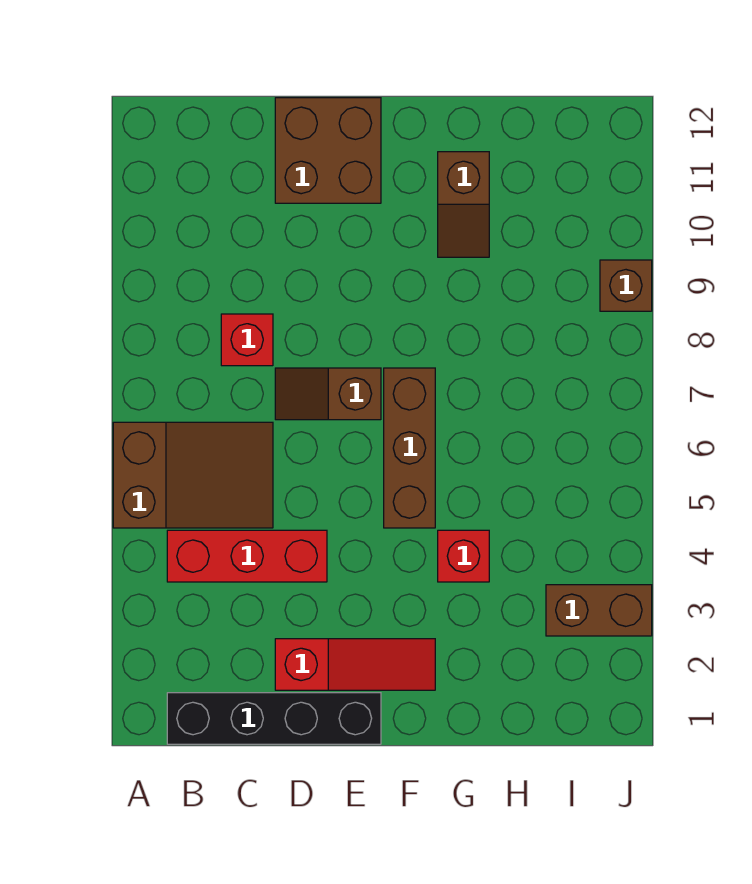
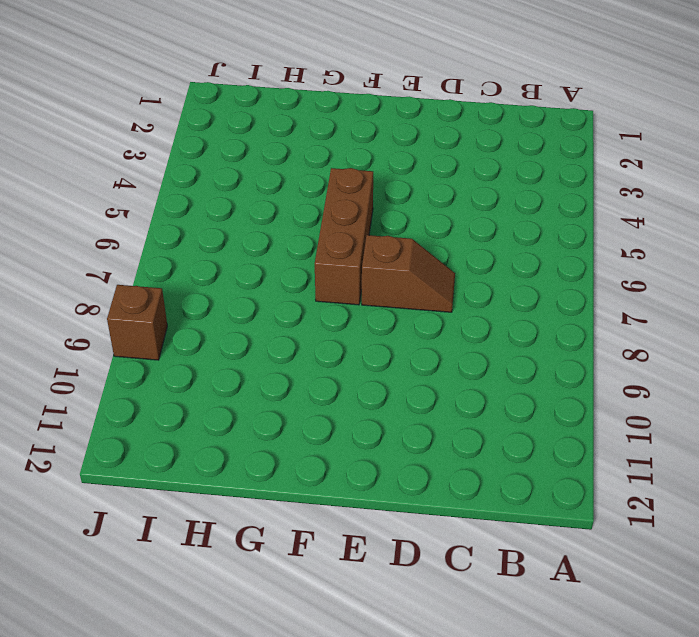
none -> brown slope A5:C6 level 1 top A
none -> black brick B1:E1 level 1
none -> red brick B4:D4 level 1

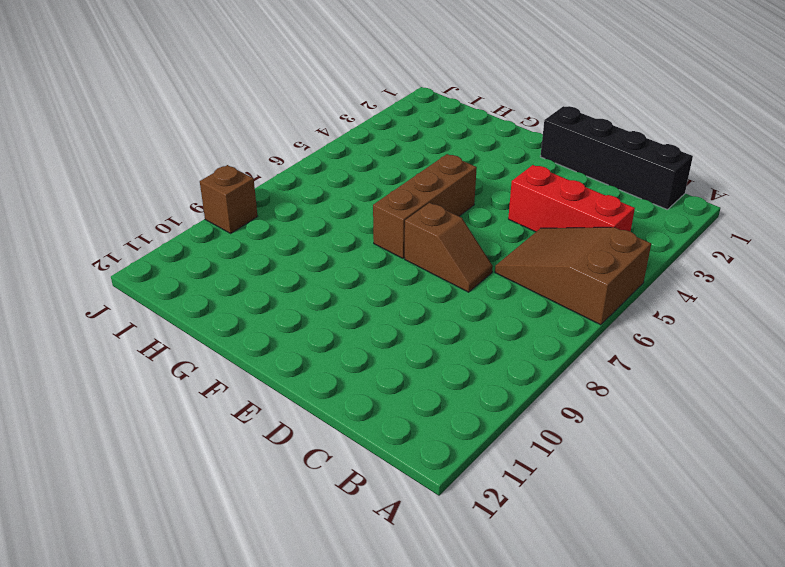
none -> red brick C8 level 1
none -> red slope D2:F2 level 1 top D
none -> brown brick D11:E12 level 1

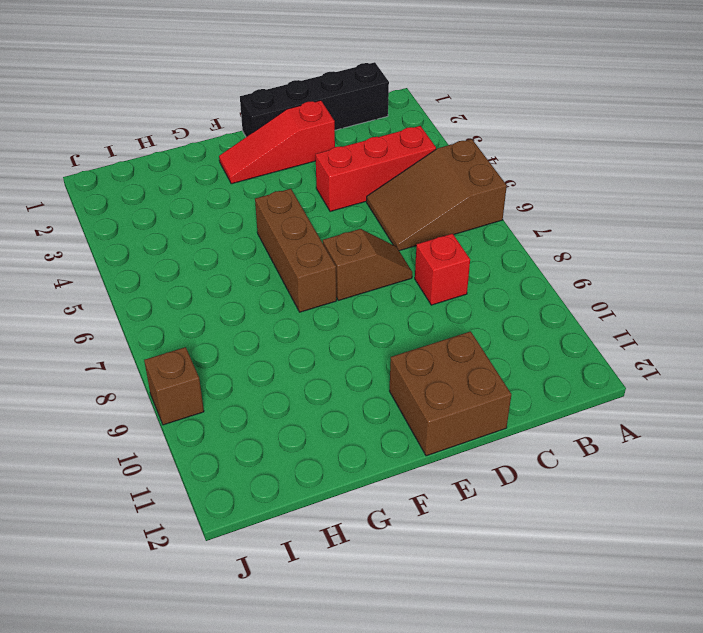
none -> red brick G4 level 1
none -> brown slope G10:G11 level 1 top 11
none -> brown brick I3:J3 level 1

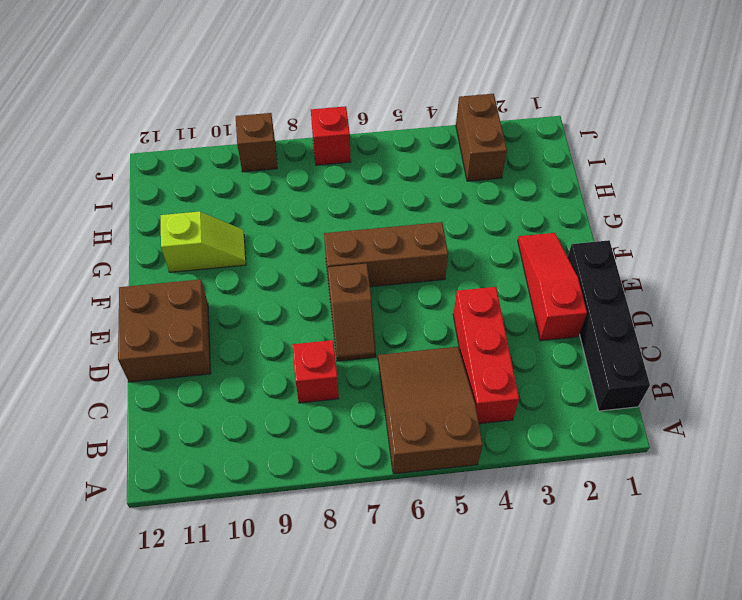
lime slope G10:G11 level 1 top 11 -> brown slope G10:G11 level 1 top 11
red brick J7 level 1 -> red brick G4 level 1

